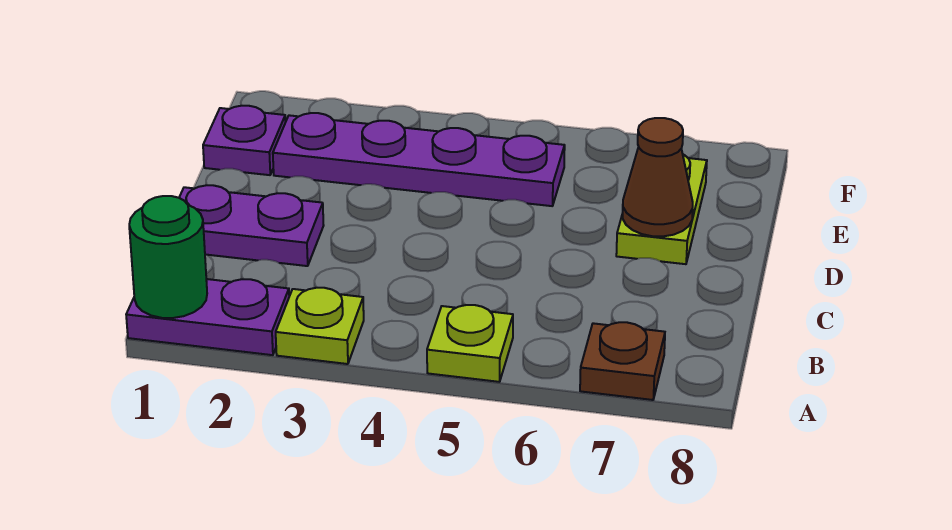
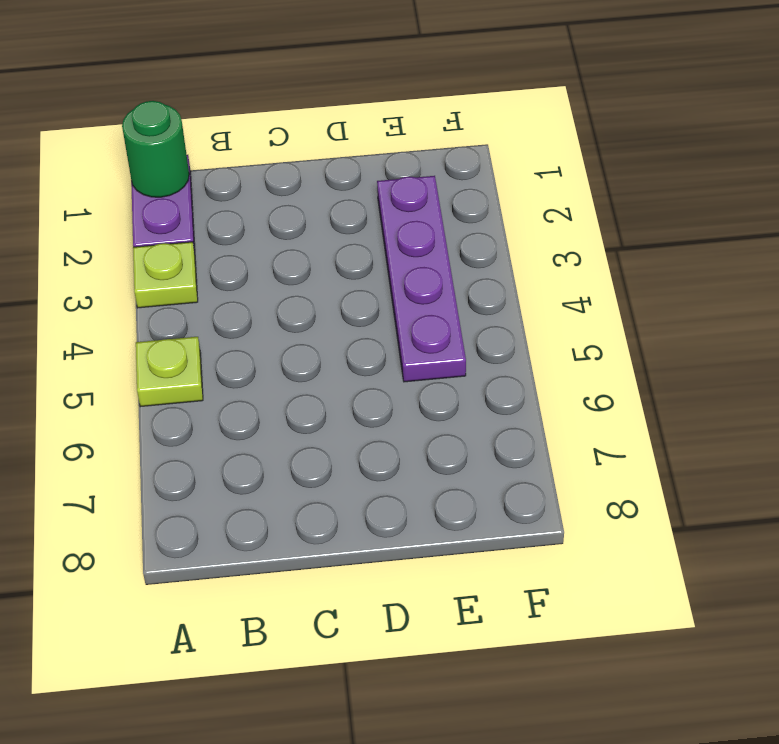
none -> brown plate A7 level 1
none -> purple plate C1:C2 level 1

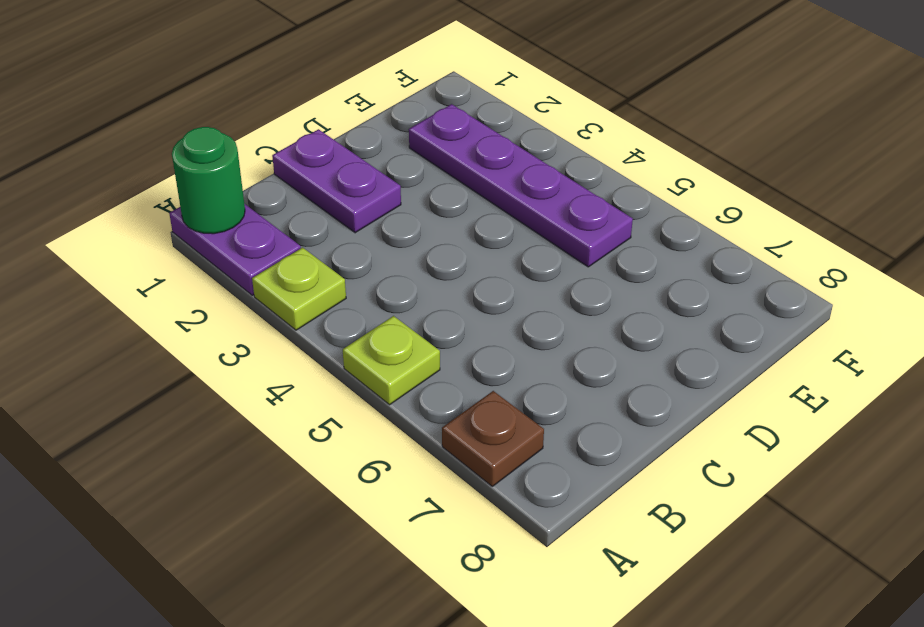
none -> lime plate D7:E7 level 1
none -> purple plate E1 level 1

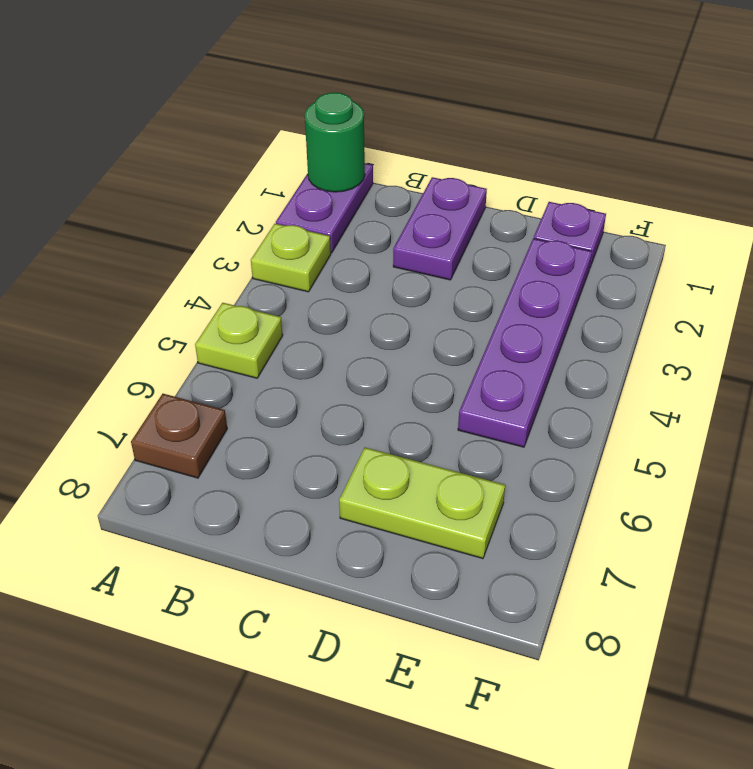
none -> brown cone D7 level 2

